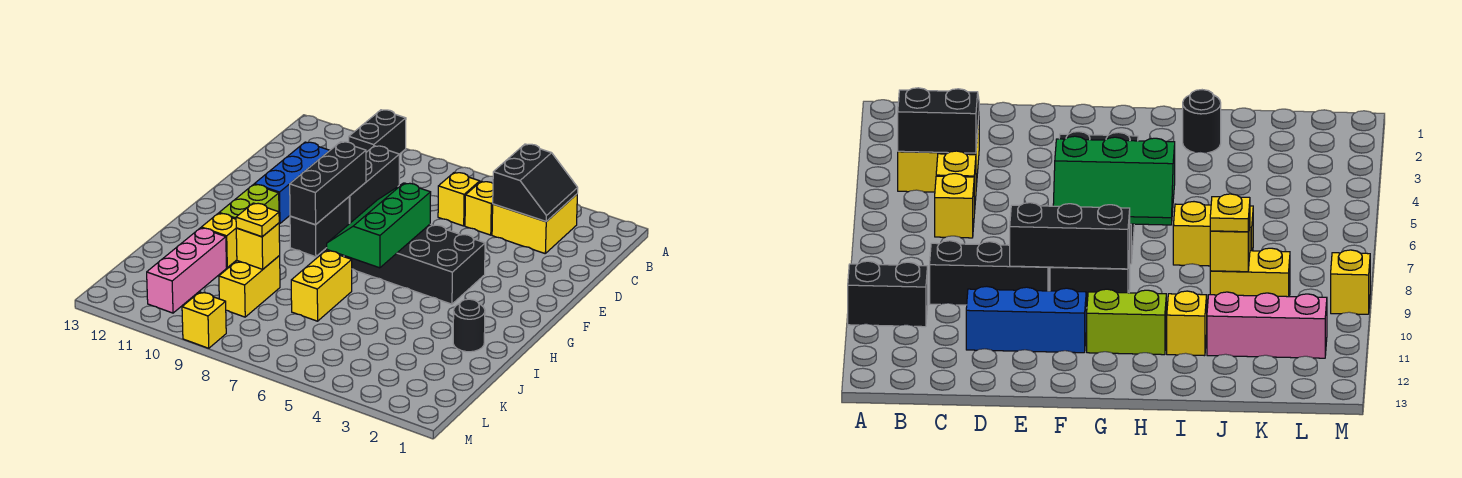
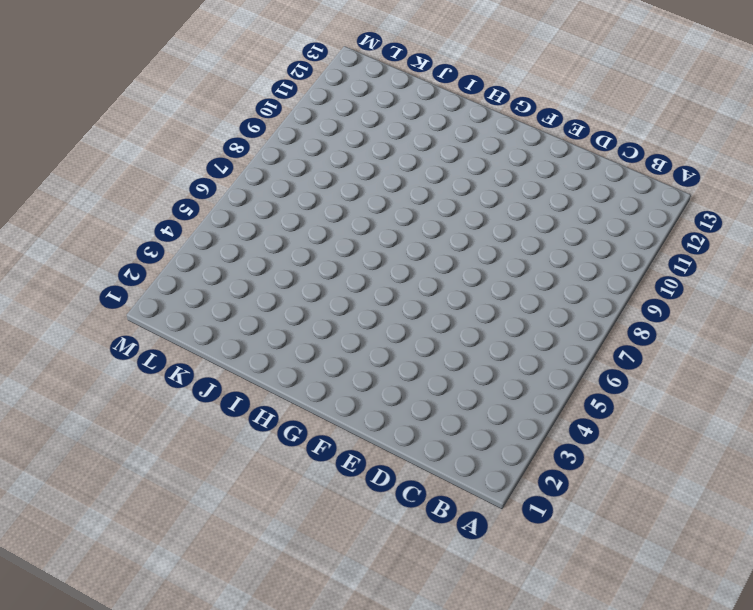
none -> black brick A10:B10 level 1
none -> yellow brick B3:C4 level 1
none -> yellow brick C5 level 1

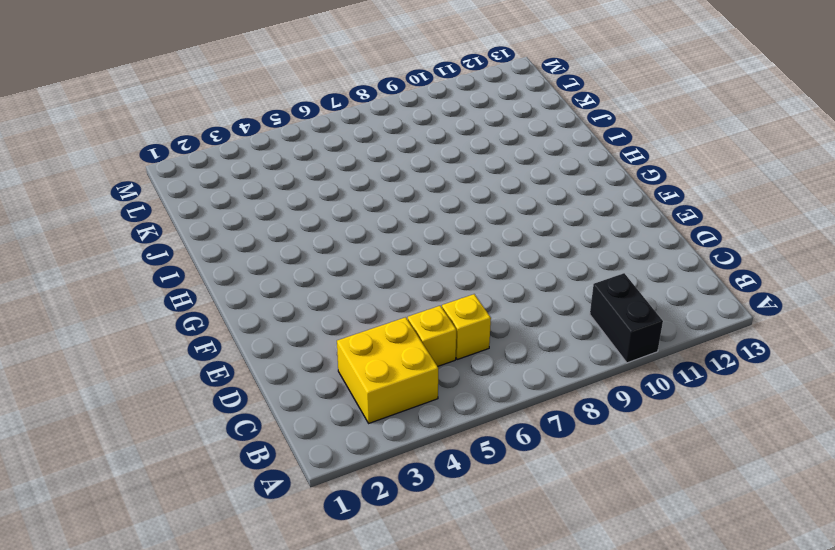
none -> black brick C9:E9 level 1
none -> blue brick D11:F11 level 1
none -> black brick F4:G7 level 1

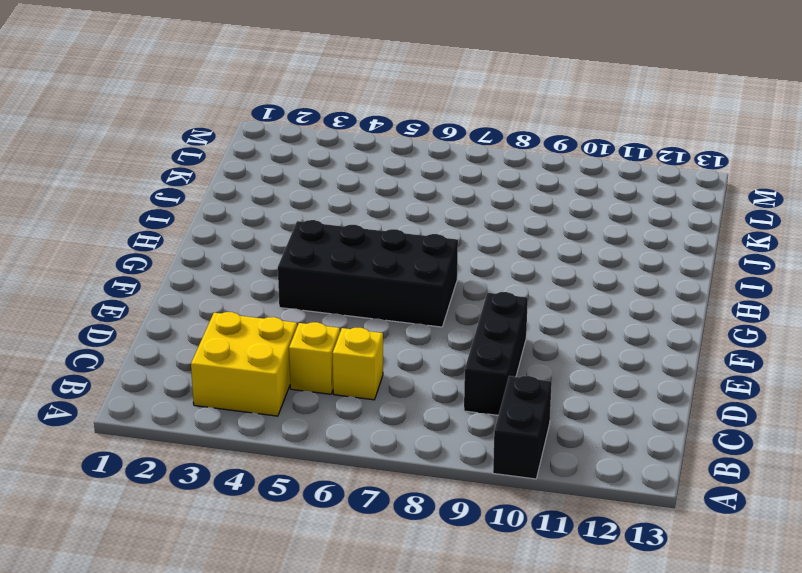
none -> blue brick D11:F11 level 1
none -> black brick F9:G9 level 1
none -> lime brick G11:H11 level 1

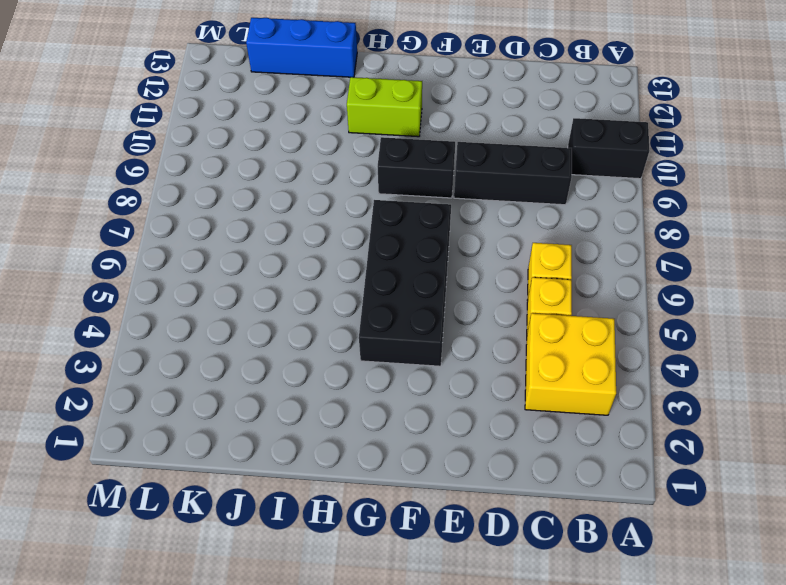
blue brick I13:K13 level 1 -> blue brick D11:F11 level 1
none -> black round brick I2 level 1
none -> yellow brick I7:J7 level 1
none -> yellow brick I11 level 1

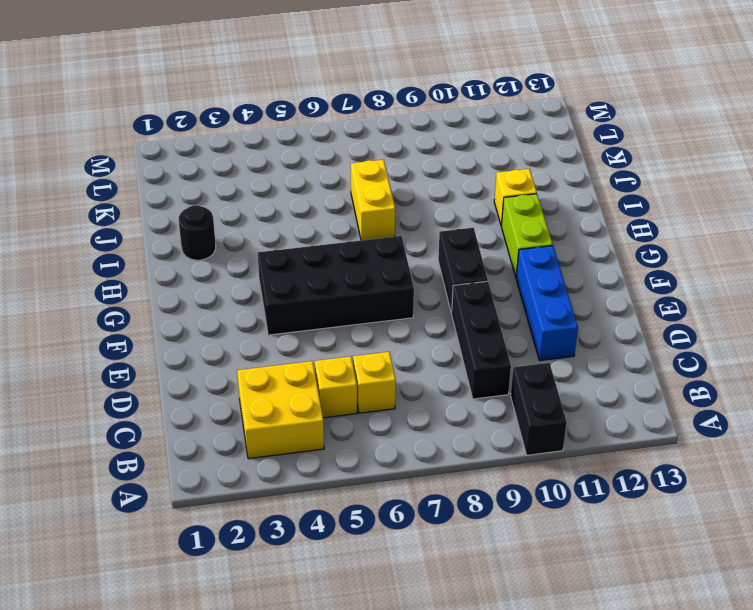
none -> yellow brick J9:K9 level 1
none -> pink brick J11:L11 level 1
none -> yellow brick M9 level 1

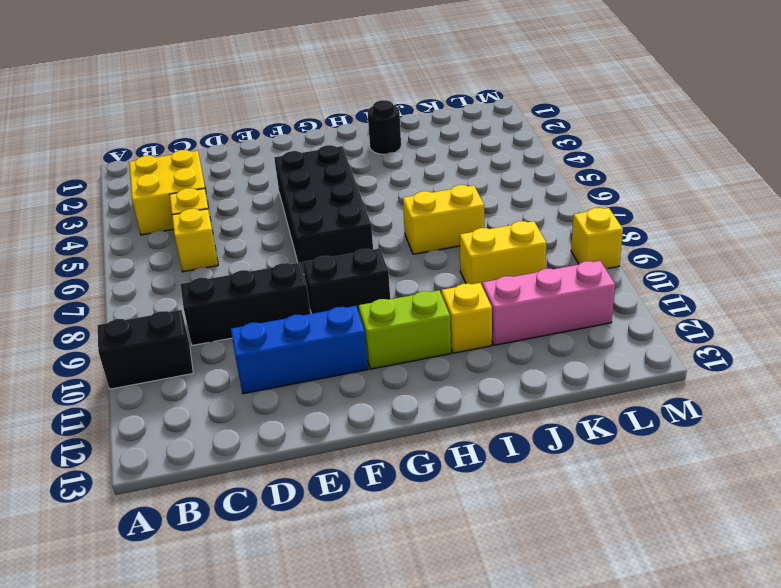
none -> black slope B3:C4 level 2 top 4
none -> black brick E9:G9 level 2
none -> green slope F6:H7 level 2 top 6

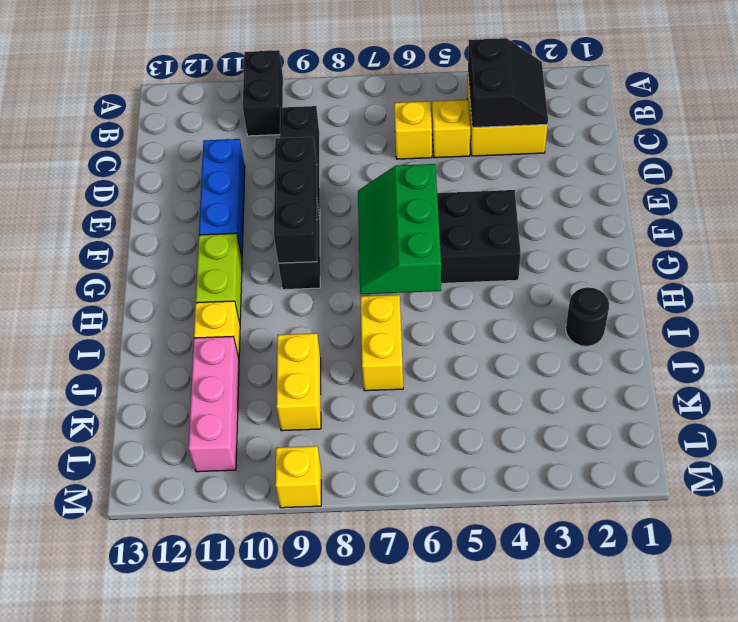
none -> yellow brick J9 level 2
none -> yellow plate J9 level 3

